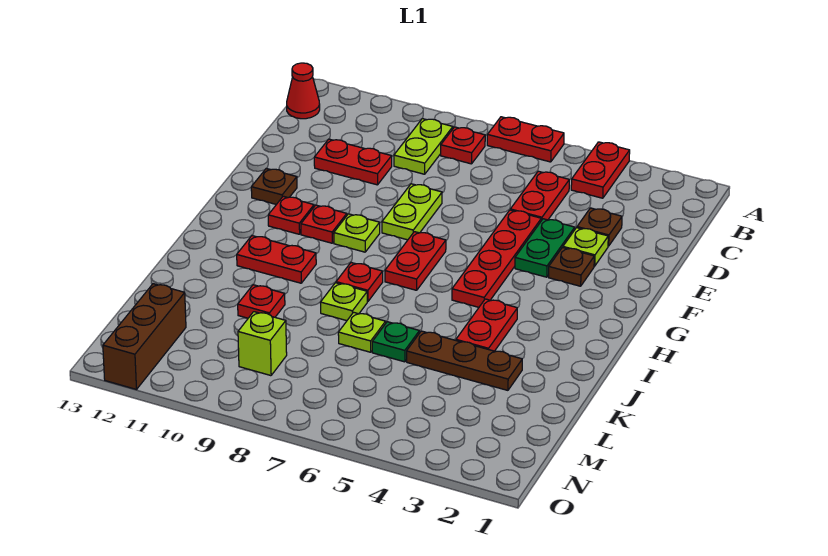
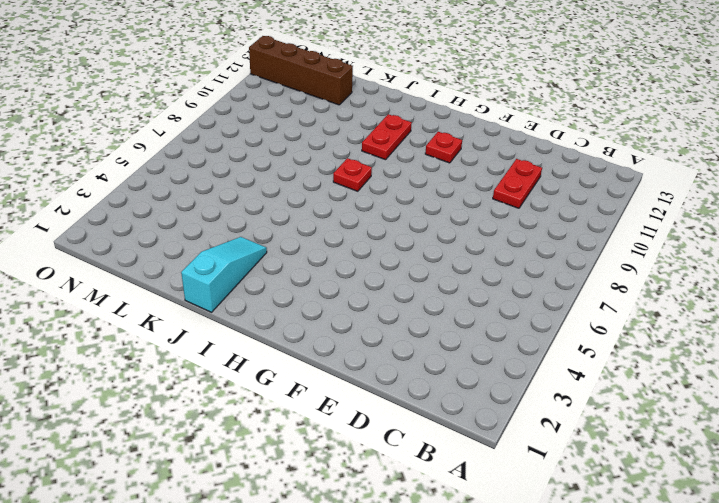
cyan slope J1:J3 level 1 top 1 -> none
brown brick L12:O12 level 1 -> brown brick M12:O12 level 1
none -> red plate A4:B4 level 1
none -> red plate A6:A7 level 1
none -> red plate B8 level 1

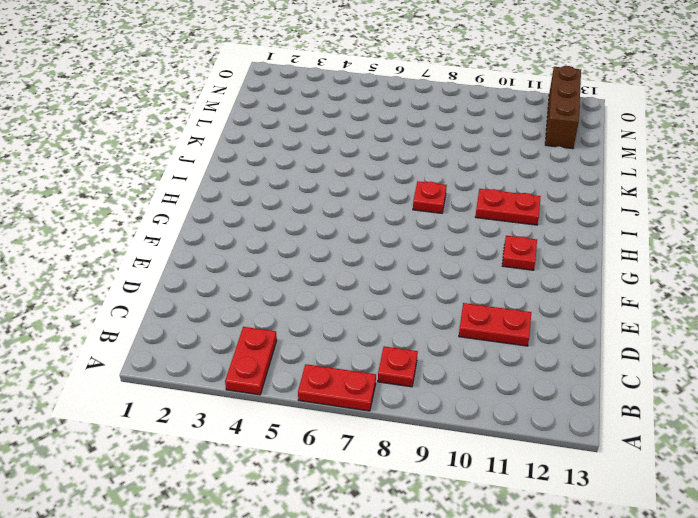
none -> lime plate B9:C9 level 1
none -> red cone B13 level 1
none -> red plate C5:D5 level 1

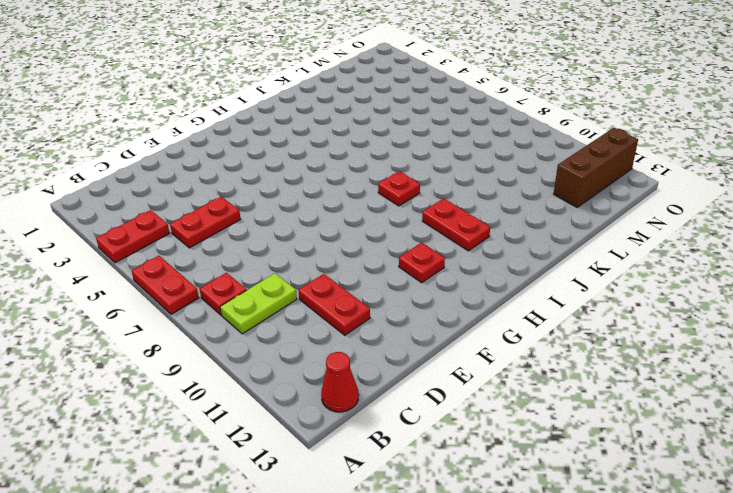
none -> brown plate D3 level 1
none -> lime plate E3 level 1
none -> green plate E4:F4 level 1

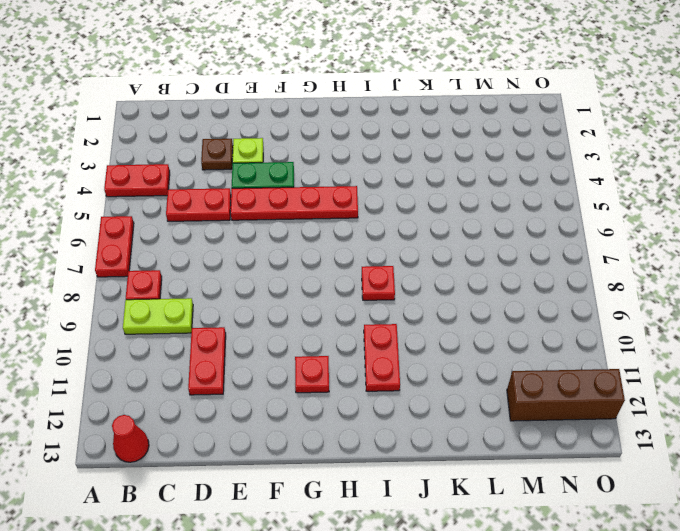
none -> lime plate E8:F8 level 1
none -> brown plate F3 level 1
none -> brown plate F12 level 1

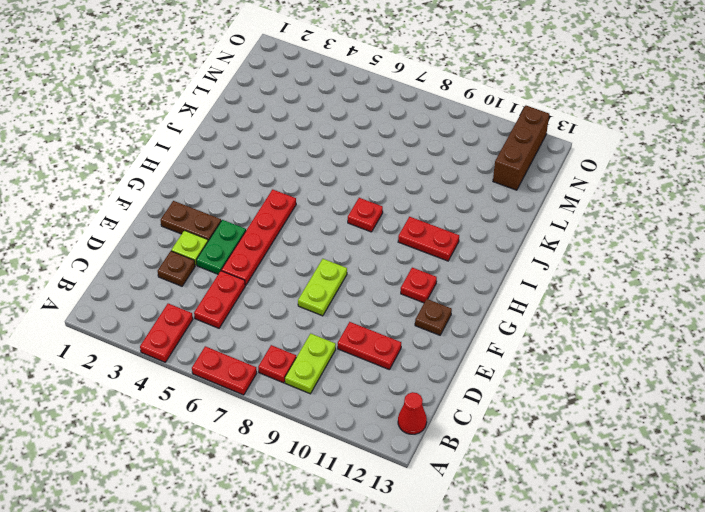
brown plate F2:F3 level 1 -> brown plate F3 level 1
none -> red plate G7:H7 level 1
none -> lime plate G9 level 1
none -> red plate G10 level 1

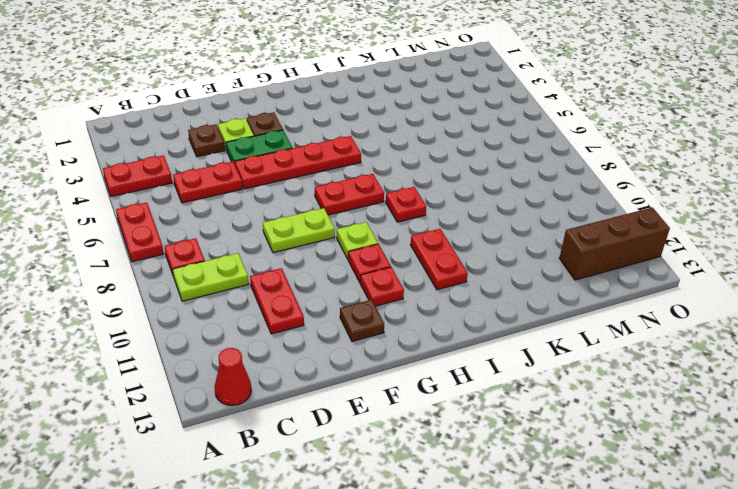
none -> red plate I4:J4 level 1
none -> lime plate J8 level 1
none -> brown plate K3:K5 level 1

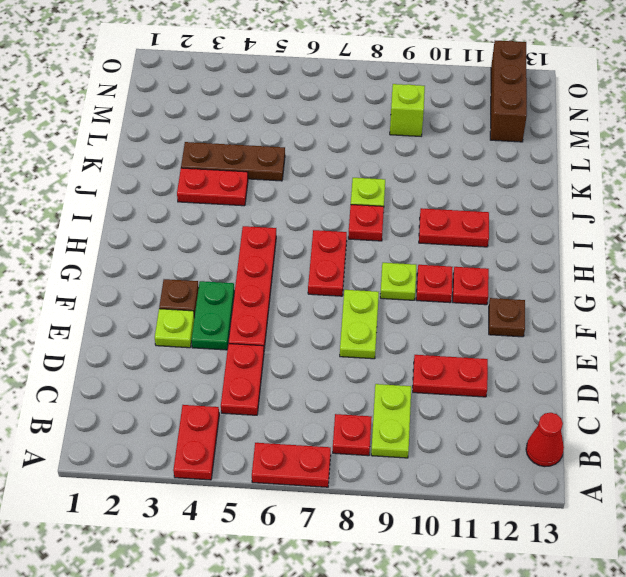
red plate J3:J4 level 1 -> red plate I4:J4 level 1
none -> brown plate D3 level 1
none -> green plate K6 level 1
none -> lime plate K7 level 1

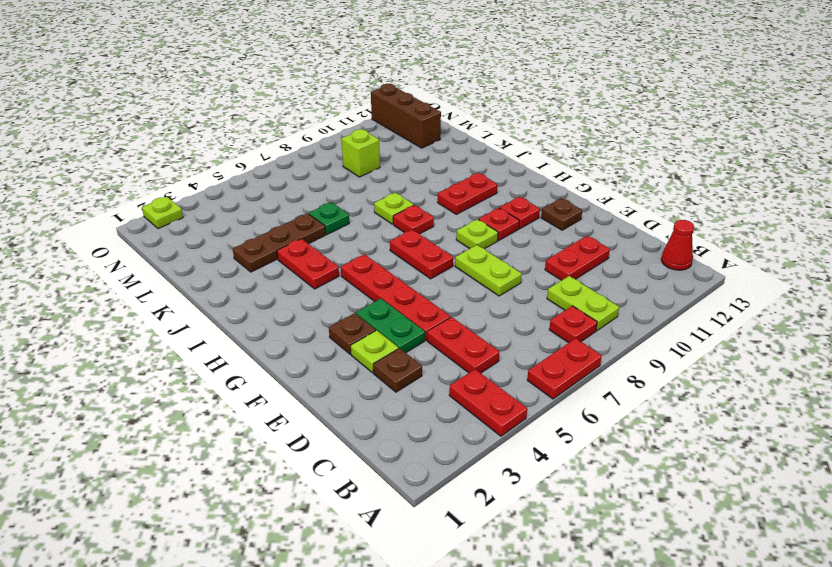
lime plate O2 level 1 -> lime plate K7 level 1
none -> red plate K10 level 1

